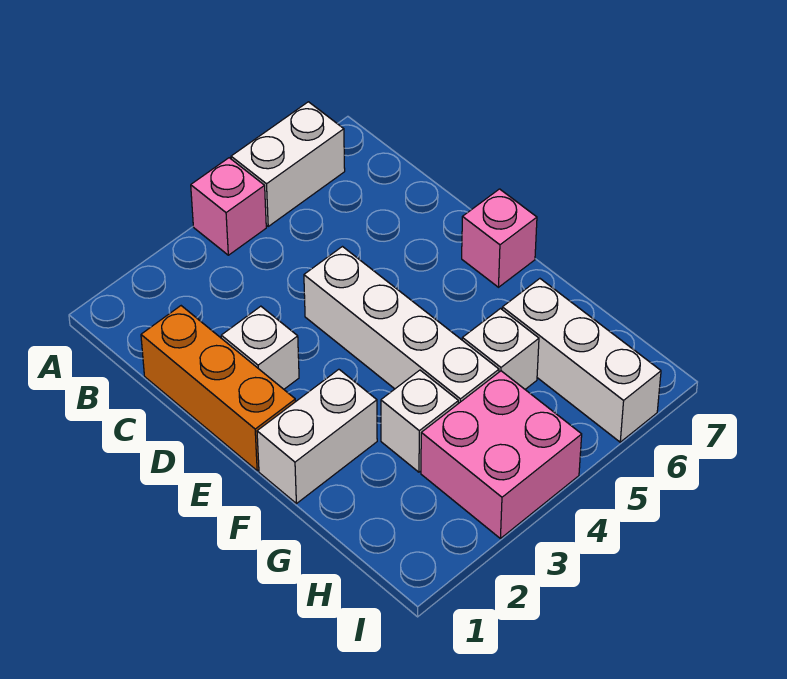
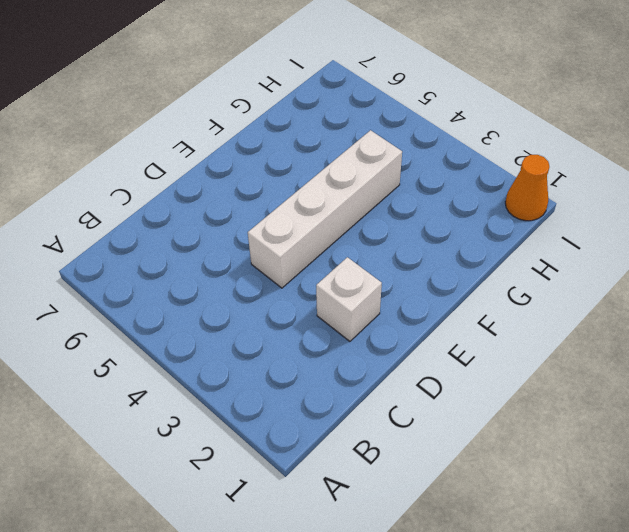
orange cone I1 level 1 -> none
none -> pink brick A4 level 1
none -> white brick A5:A6 level 1

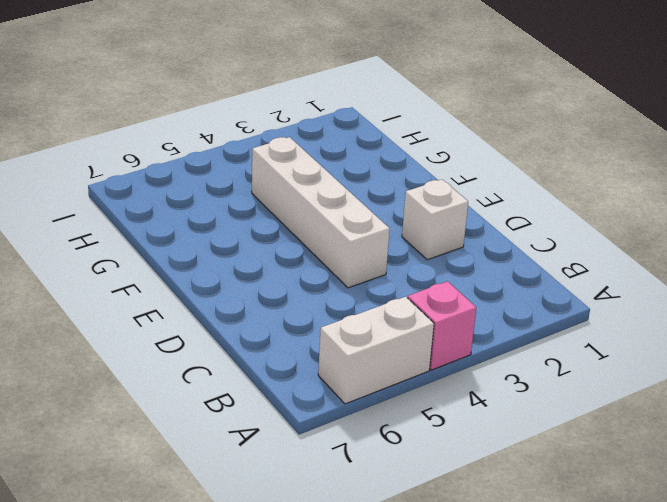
none -> orange brick C1:E1 level 1
none -> pink brick E7 level 1

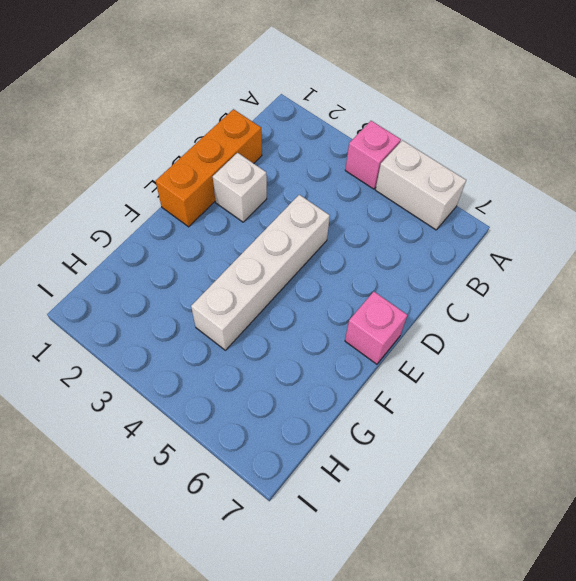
none -> white brick F1:F2 level 1
none -> white brick G3 level 1

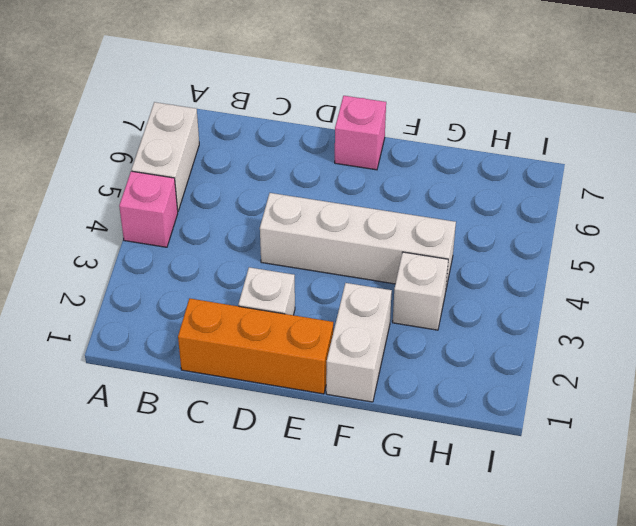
none -> white brick G5 level 1
none -> white brick G6:I6 level 1

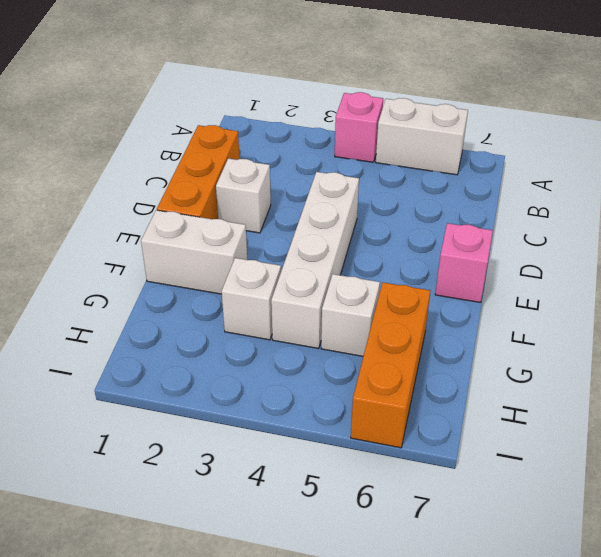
orange brick G6:I6 level 1 -> white brick G6:I6 level 1
none -> pink brick H3:I4 level 1

